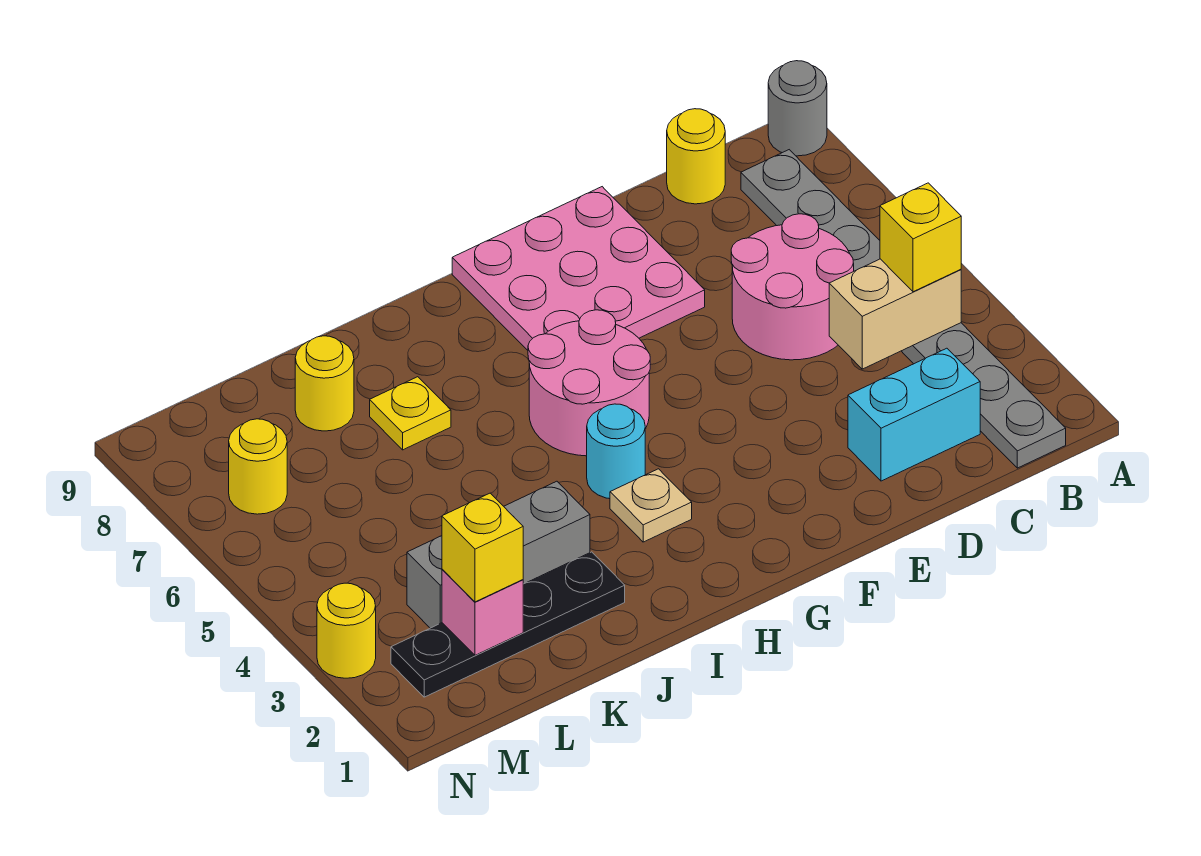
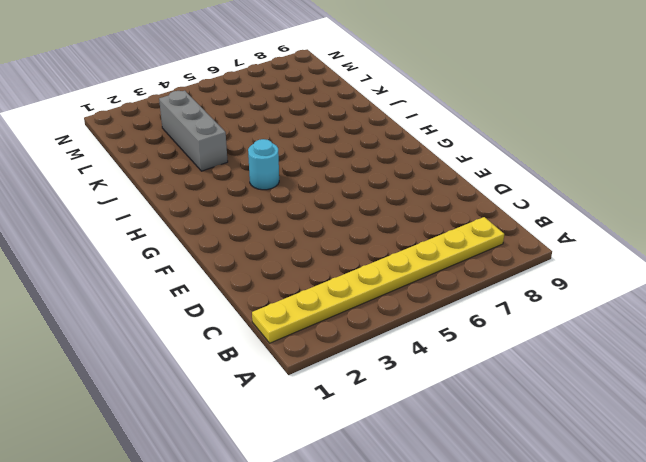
yellow plate B1:B8 level 1 -> grey plate B1:B8 level 1
none -> grey round brick A9 level 1
none -> cyan brick C2:D2 level 1
none -> pink round brick C5:D6 level 1

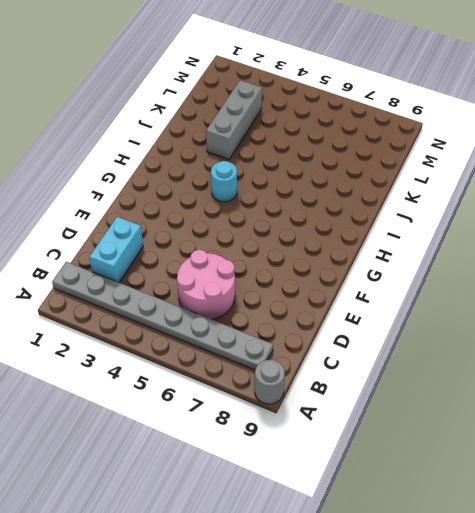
none -> yellow round brick C9 level 1
none -> pink plate E7:G9 level 1
none -> pink round brick G5:H6 level 1

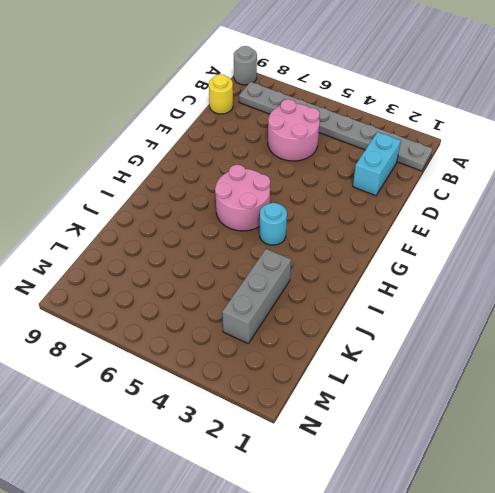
none -> pink plate E7:G9 level 1
none -> tan plate H3 level 1
none -> black plate J2:M2 level 1

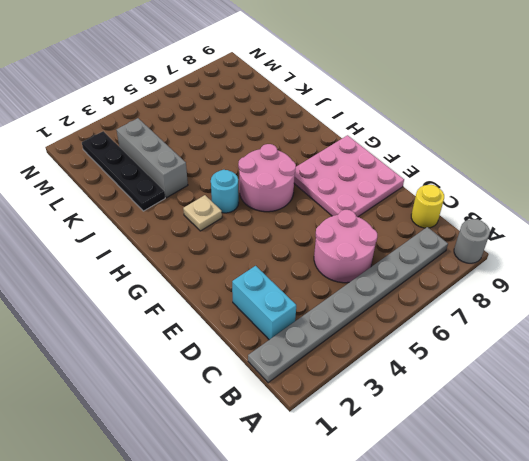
none -> yellow plate J7 level 1
none -> yellow round brick K8 level 1
none -> yellow round brick M7 level 1

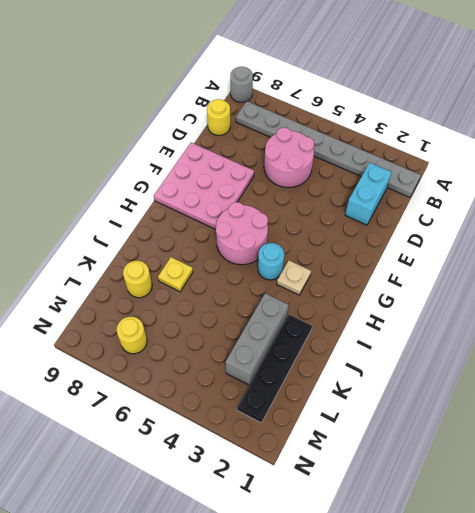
none -> yellow round brick N3 level 1
none -> tan brick B4:C4 level 2
none -> pink brick L2 level 2

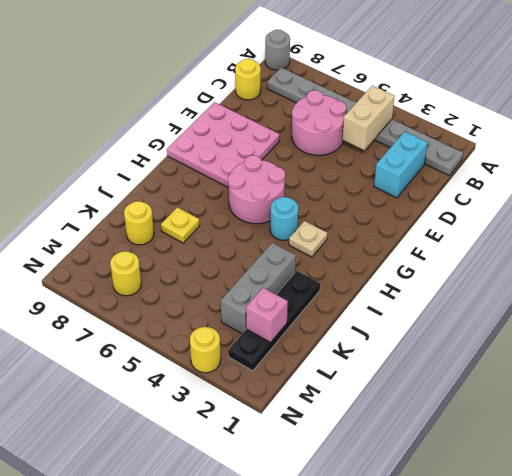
none -> yellow brick B4 level 3
none -> yellow brick L2 level 3

